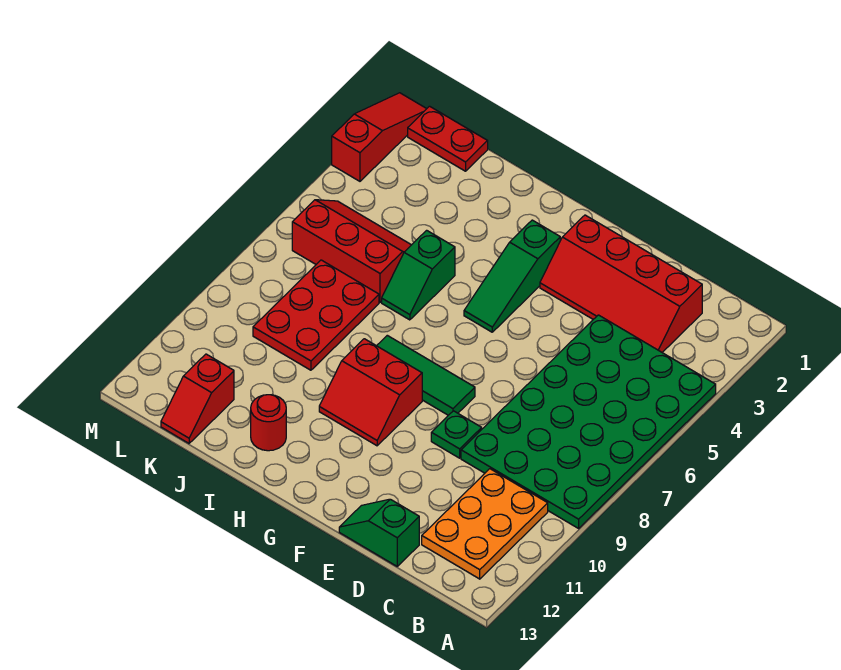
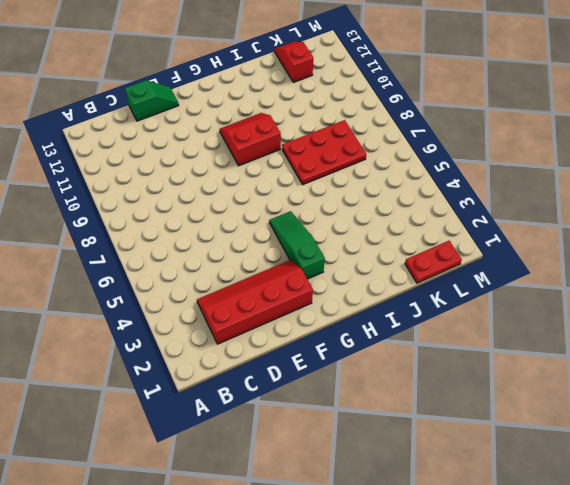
red plate I7:K8 level 1 -> red plate J7:K9 level 1
none -> green plate A4:D9 level 1
none -> orange plate B10:C12 level 1
none -> green plate E9 level 1

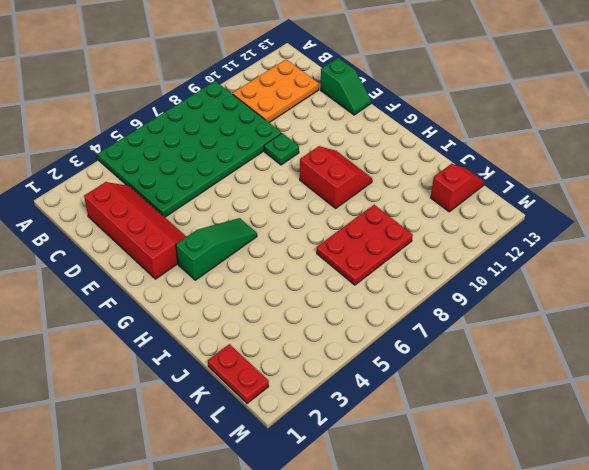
none -> green tile F8:H8 level 1
none -> green slope I5:I6 level 1 top 5
none -> red round brick I12 level 1

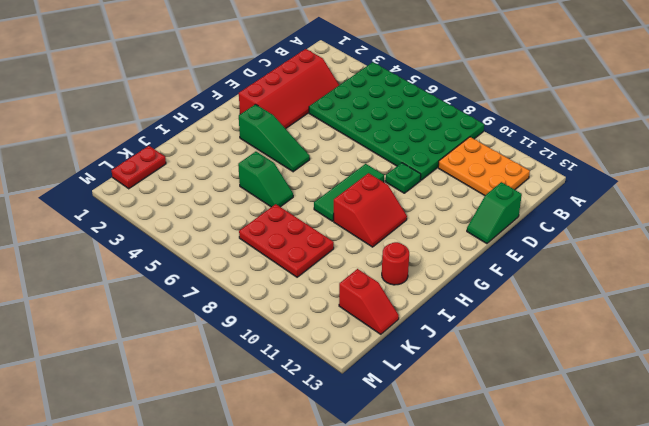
none -> red slope J5:L6 level 1 top 6
none -> red slope M1:M3 level 1 top 3

